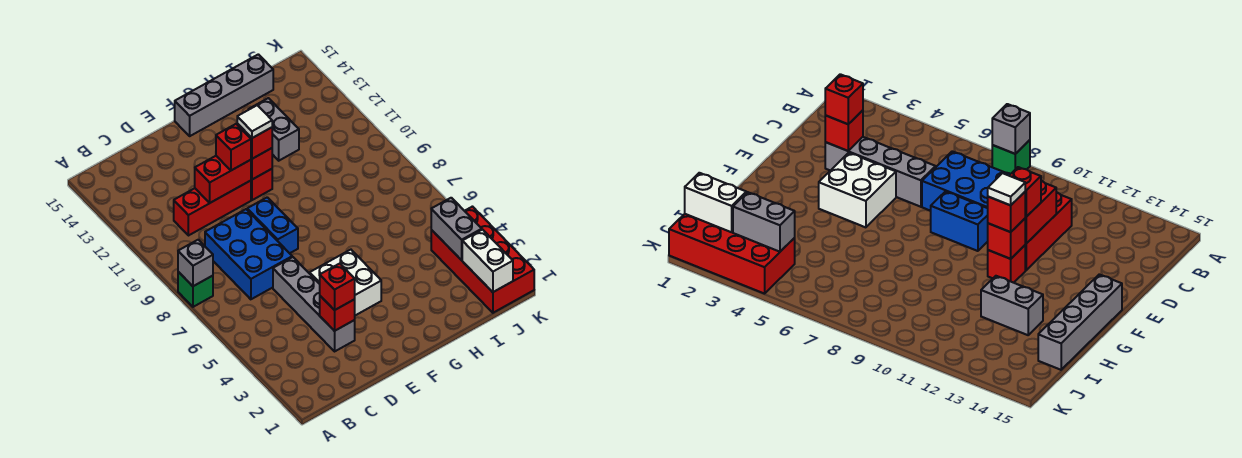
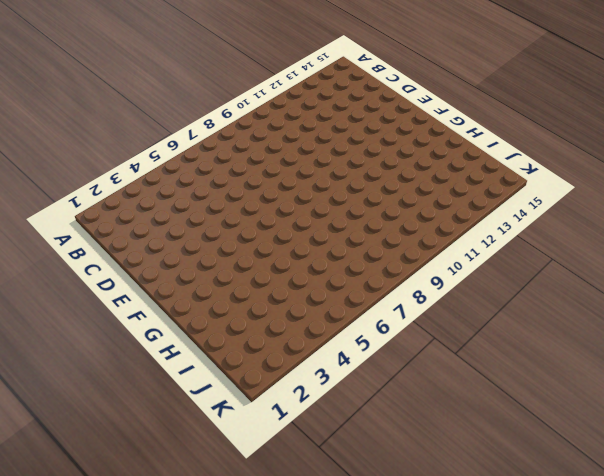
none -> green brick A8 level 1
none -> blue brick C7:D9 level 1
none -> red brick C11:E11 level 1

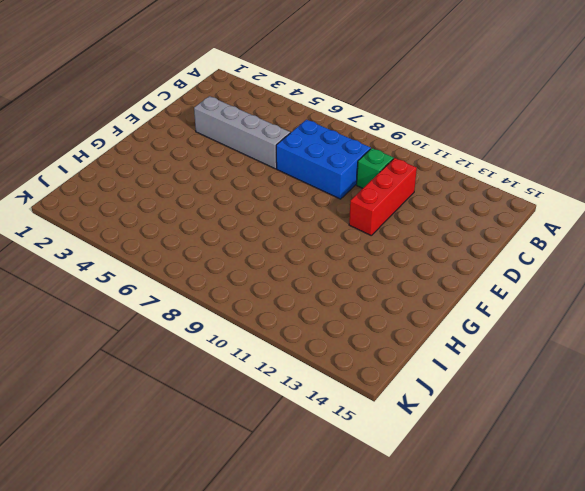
green brick C10 level 1 -> green brick A8 level 1
none -> white brick E4:F5 level 1
none -> blue brick E8:E9 level 1
none -> red brick F11 level 1

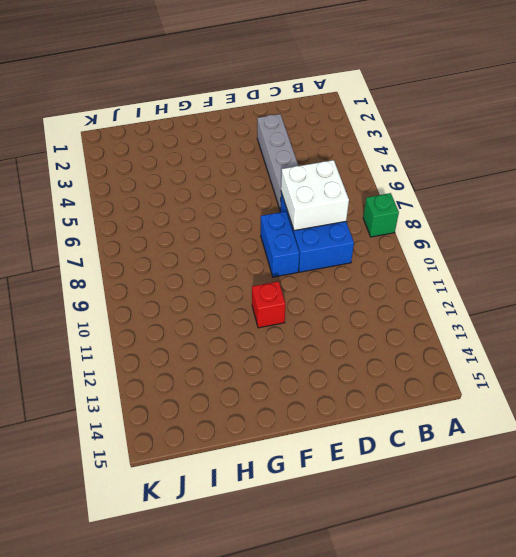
white brick C7:D8 level 2 -> white brick E4:F5 level 1
none -> red brick C11:E11 level 1
none -> grey brick F15:I15 level 1
none -> grey brick H12:H13 level 1

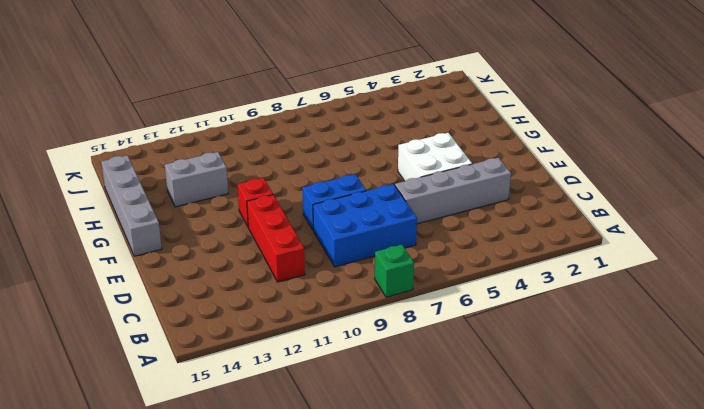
none -> red brick J1:K4 level 1
none -> grey brick A8 level 2
none -> red brick D3 level 2

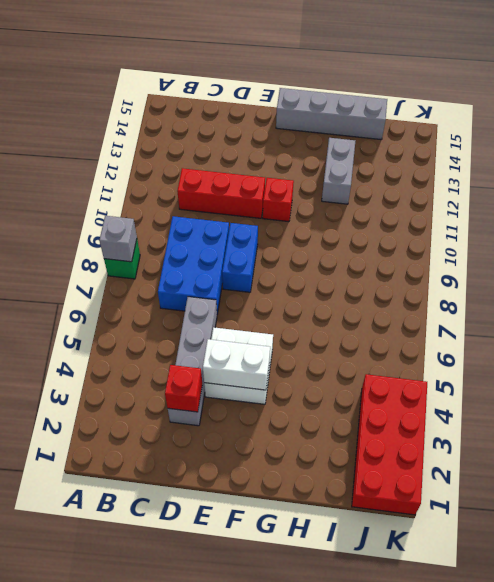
white brick E4:F4 level 2 -> white brick J1:J2 level 2
none -> red brick D11:E11 level 2
none -> red brick F11 level 2
none -> grey brick J3:J4 level 2

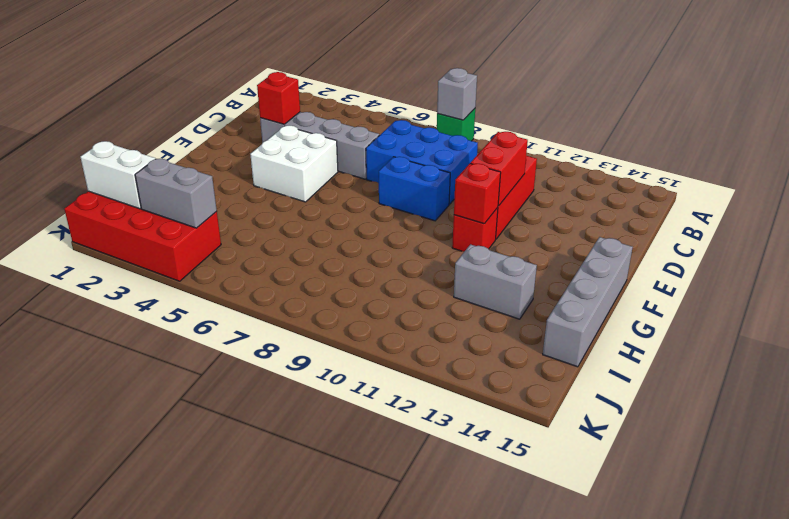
none -> red brick D3 level 3
none -> red brick E11 level 3
none -> red brick F11 level 3

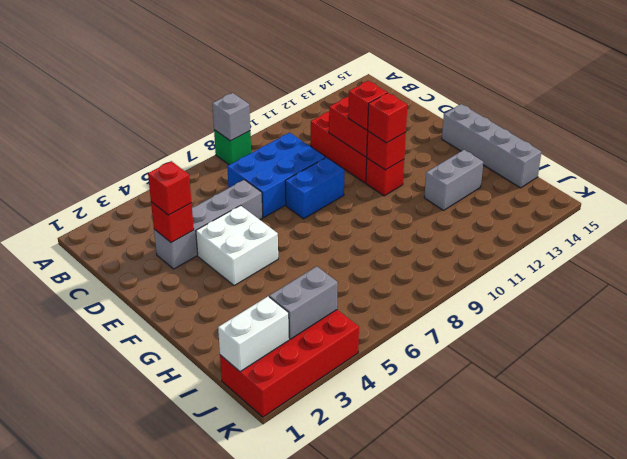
none -> white tile F11 level 4

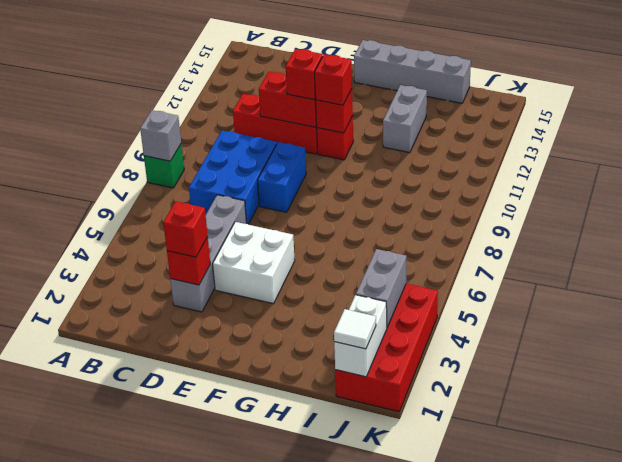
white tile J1 level 3 -> white tile F11 level 4

